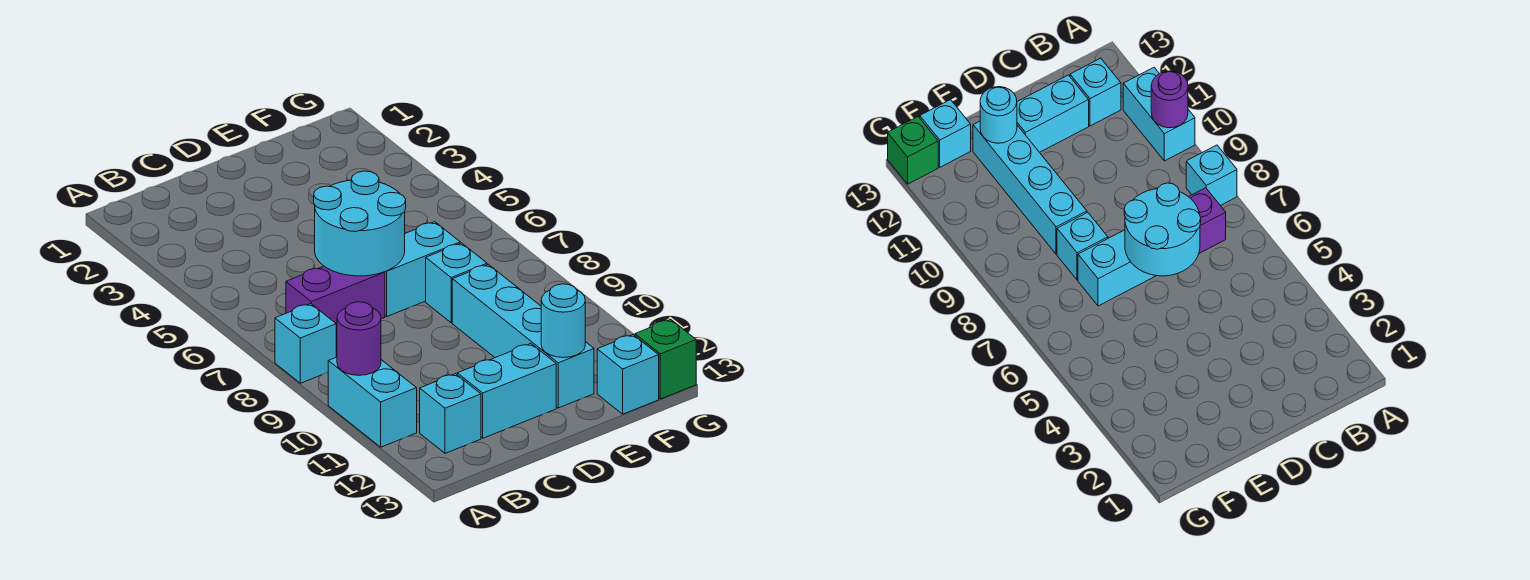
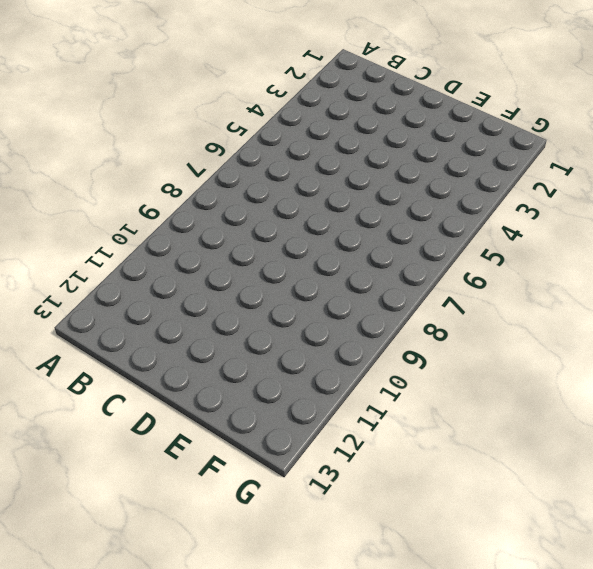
none -> cyan brick A8 level 1
none -> cyan brick A10:A11 level 1
none -> purple brick B7:C7 level 1

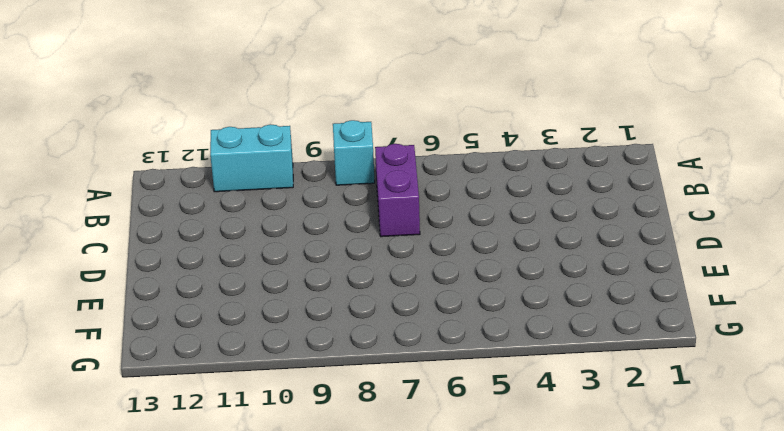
none -> cyan brick B12 level 1
none -> cyan brick C12:D12 level 1
none -> cyan brick D7:E7 level 1

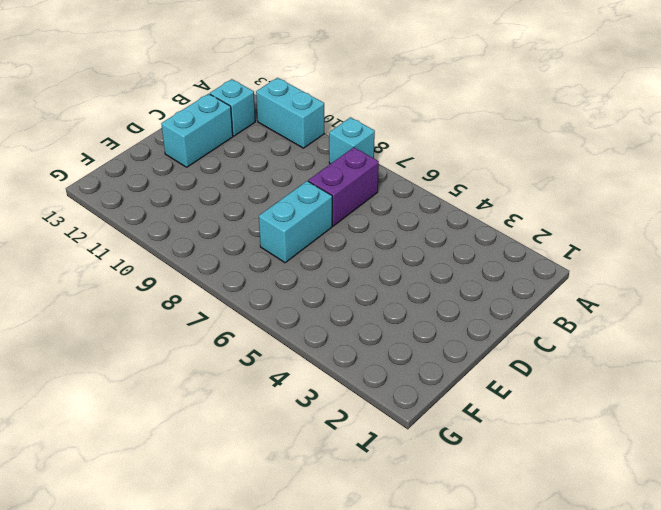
none -> cyan brick E8 level 1
none -> cyan brick E9:E12 level 1
none -> cyan brick F13 level 1

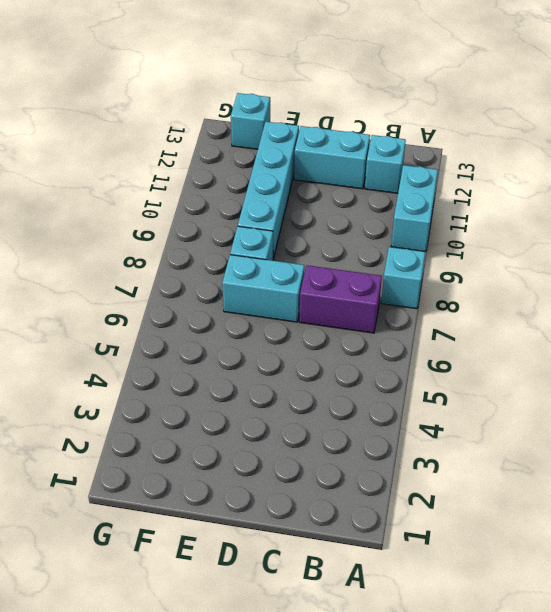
none -> green brick G13 level 1
none -> purple round brick A10 level 2
none -> cyan round brick C6:D7 level 2

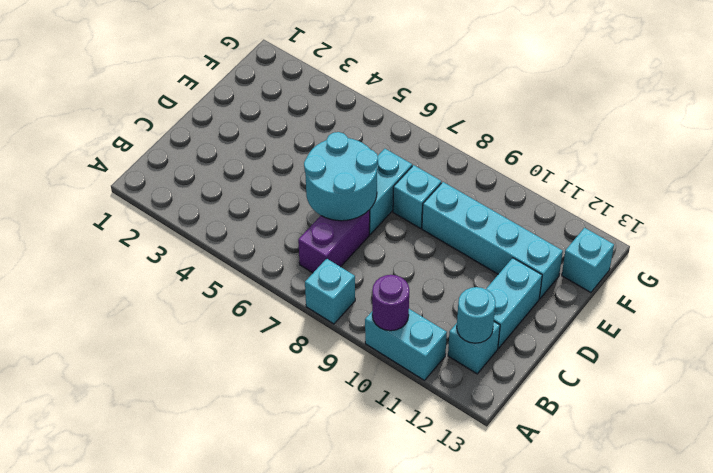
cyan round brick B12 level 2 -> cyan round brick E12 level 2
none -> green brick G13 level 1

